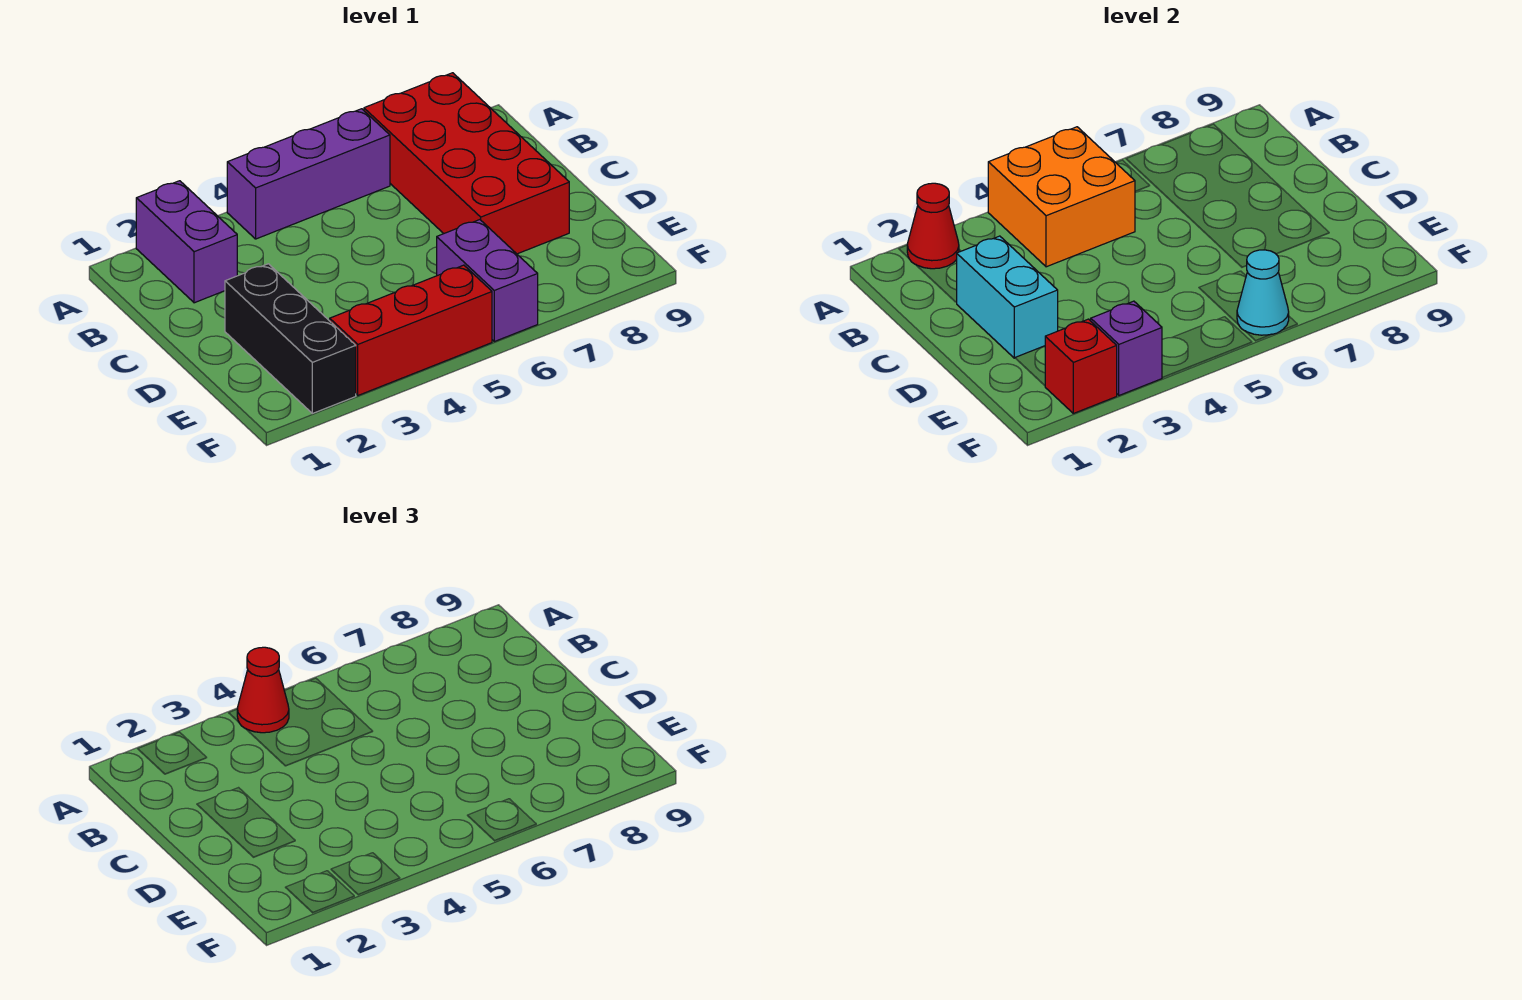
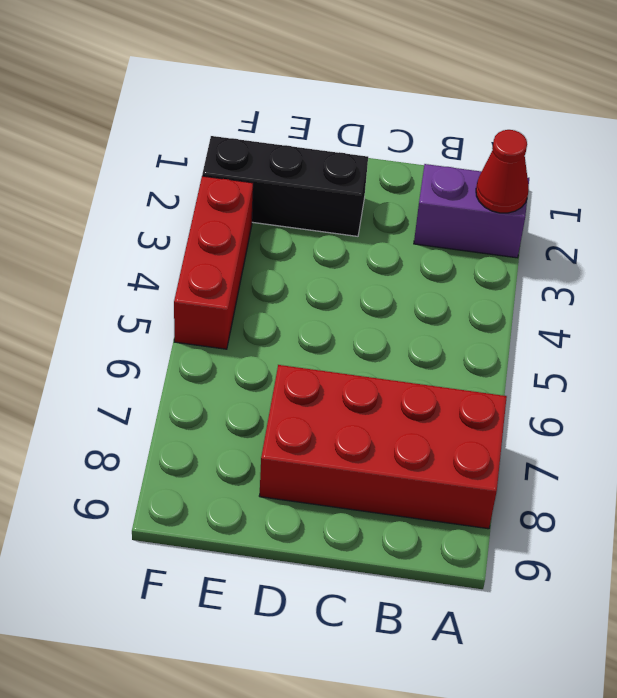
none -> purple brick A4:A6 level 1
none -> purple brick E6:F6 level 1
none -> orange brick A4:B5 level 2

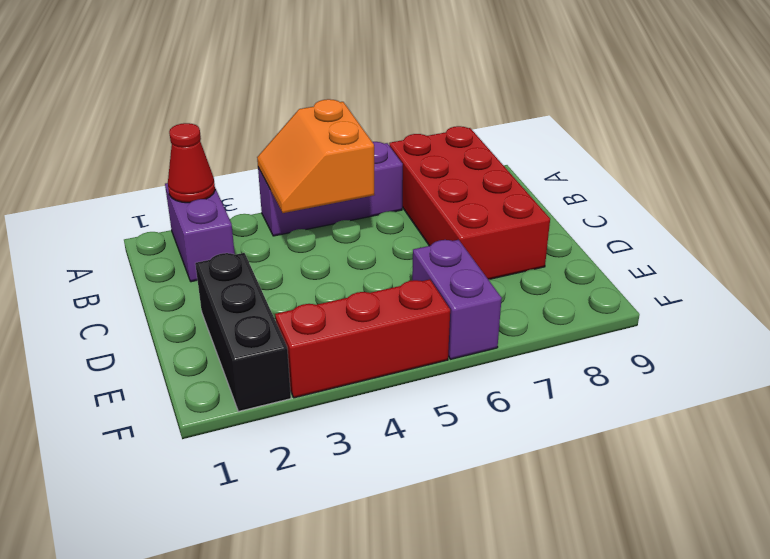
orange slope A4:B5 level 2 top 5 -> orange brick A4:B5 level 2
none -> cyan brick C2:D2 level 2
none -> red brick F2 level 2
none -> purple brick F3 level 2

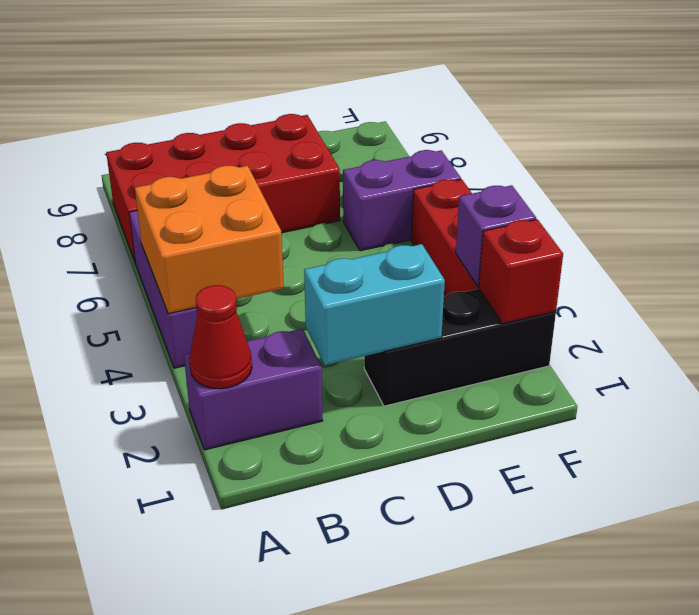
none -> cyan cone F6 level 2
none -> red cone A4 level 3

